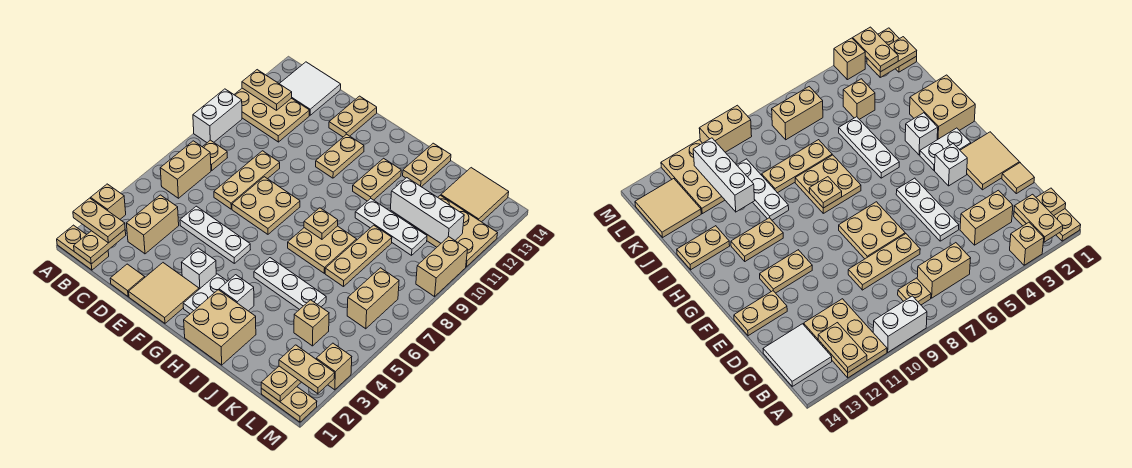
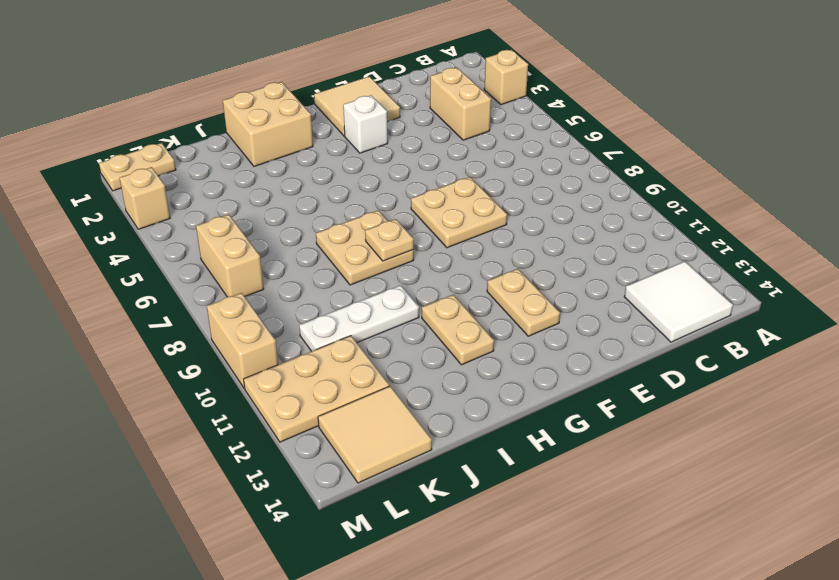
none -> tan plate A1:B1 level 1
none -> white brick A9:A10 level 1
none -> tan plate A11:C12 level 1
none -> tan brick B6:B7 level 1

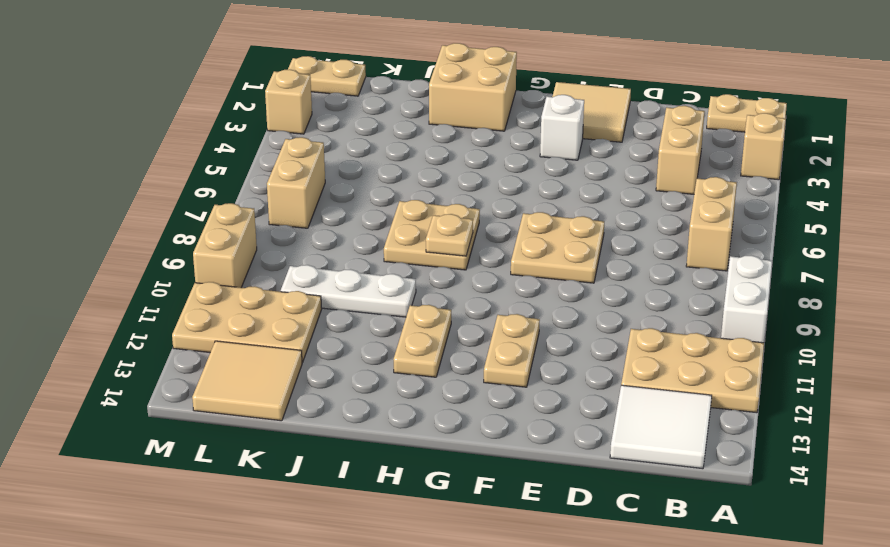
none -> tan plate B8 level 1
none -> tan tile D1 level 1
none -> white plate D5:F5 level 1
none -> tan plate D7:D9 level 1

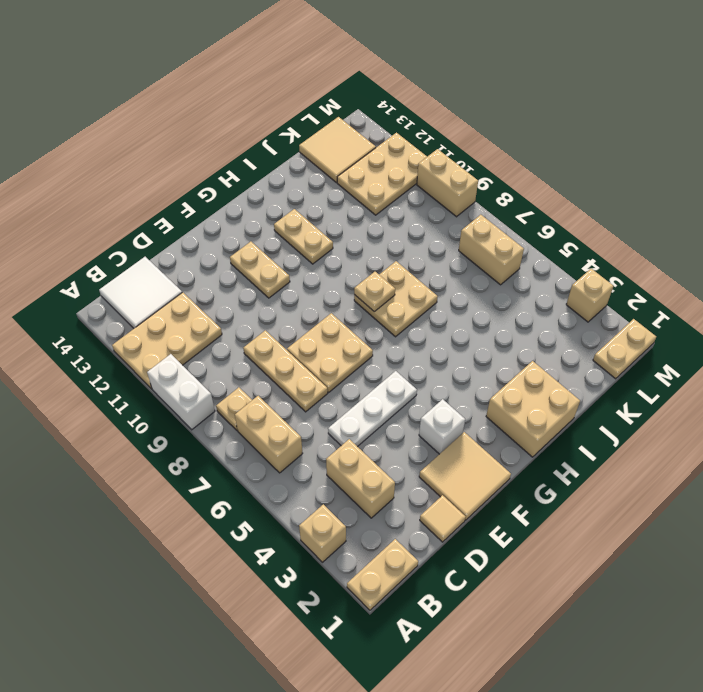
none -> tan plate E13:E14 level 1
none -> white plate G2:G3 level 1
none -> white brick H3 level 1
none -> white plate H5:J5 level 1

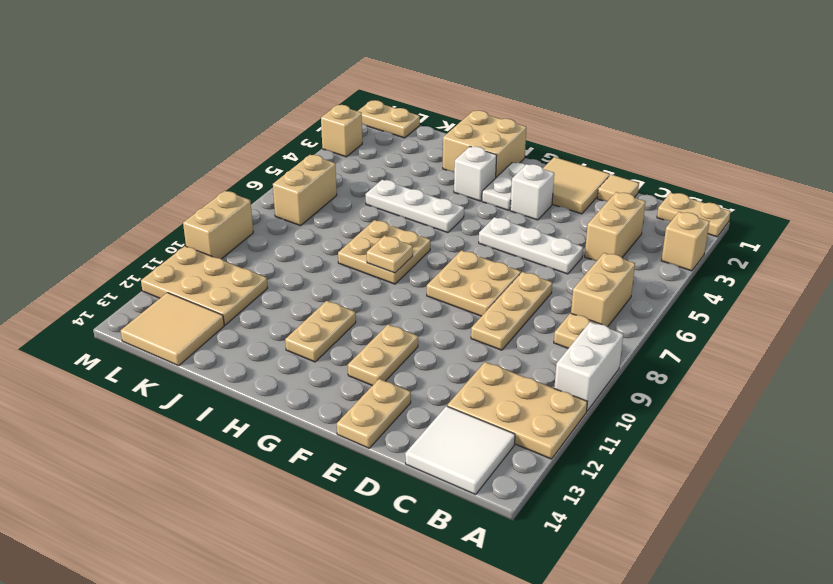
none -> white plate I10:K10 level 1
none -> tan plate I13:I14 level 1
none -> tan plate J7:J9 level 1
none -> tan brick K4 level 1

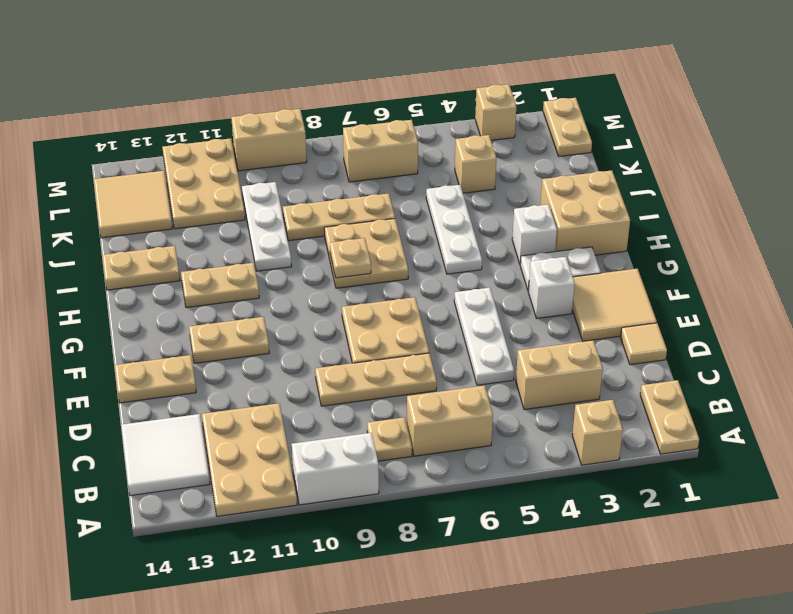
none -> tan plate A12:B12 level 2
none -> tan plate B1:B2 level 2
none -> white brick J11:L11 level 2
none -> tan plate L1:L2 level 2

